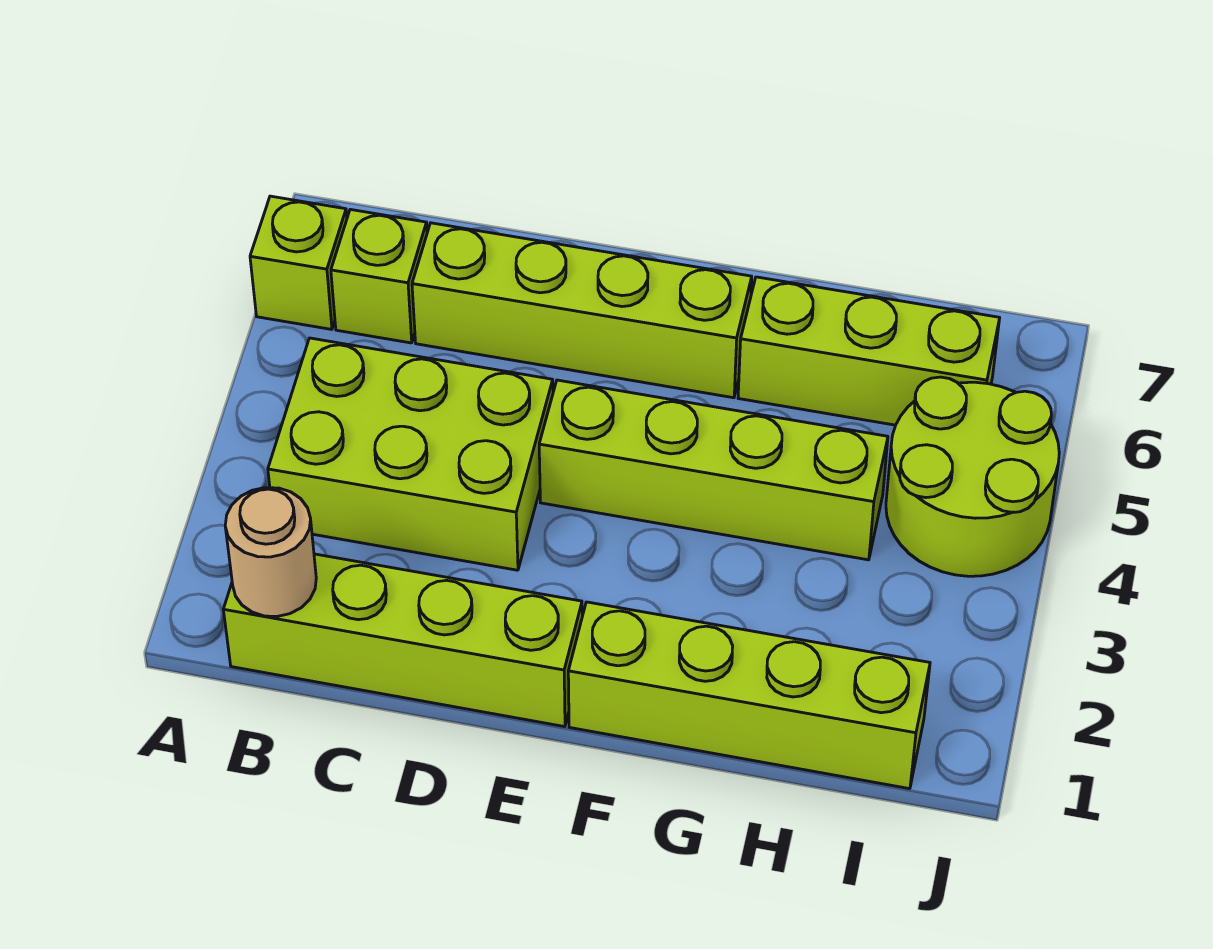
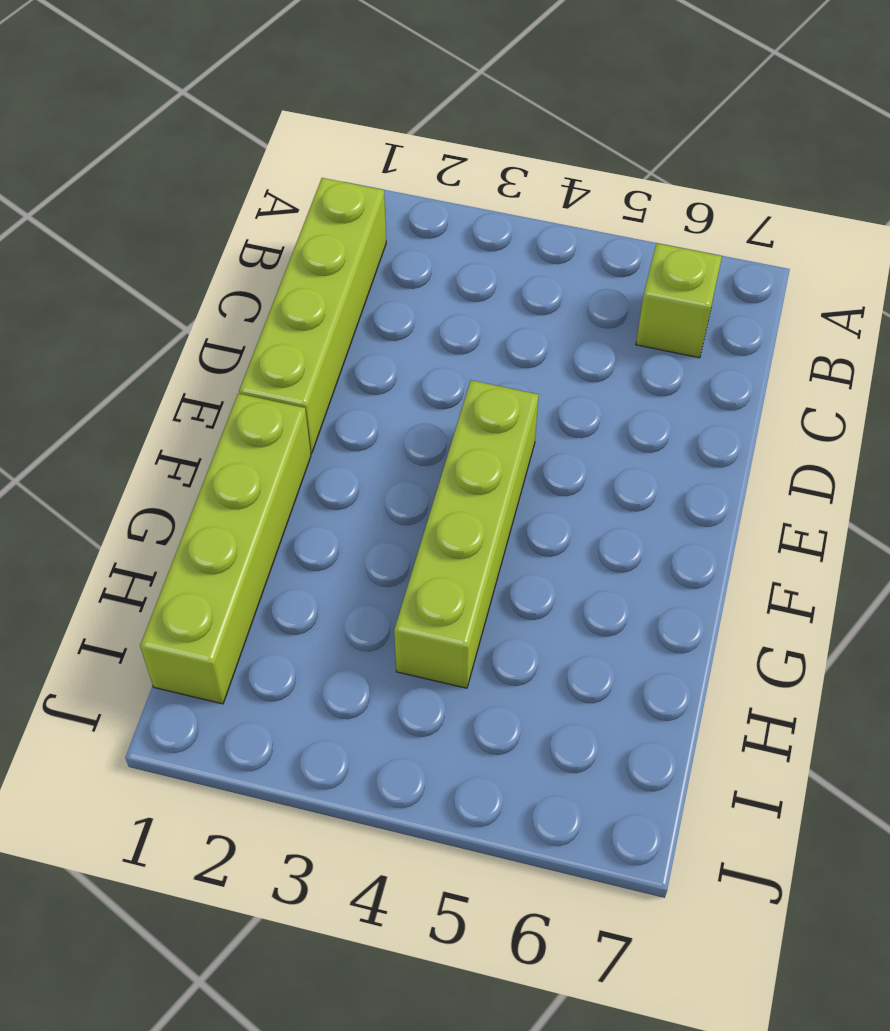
none -> lime brick A6 level 1
none -> lime brick B3:D4 level 1

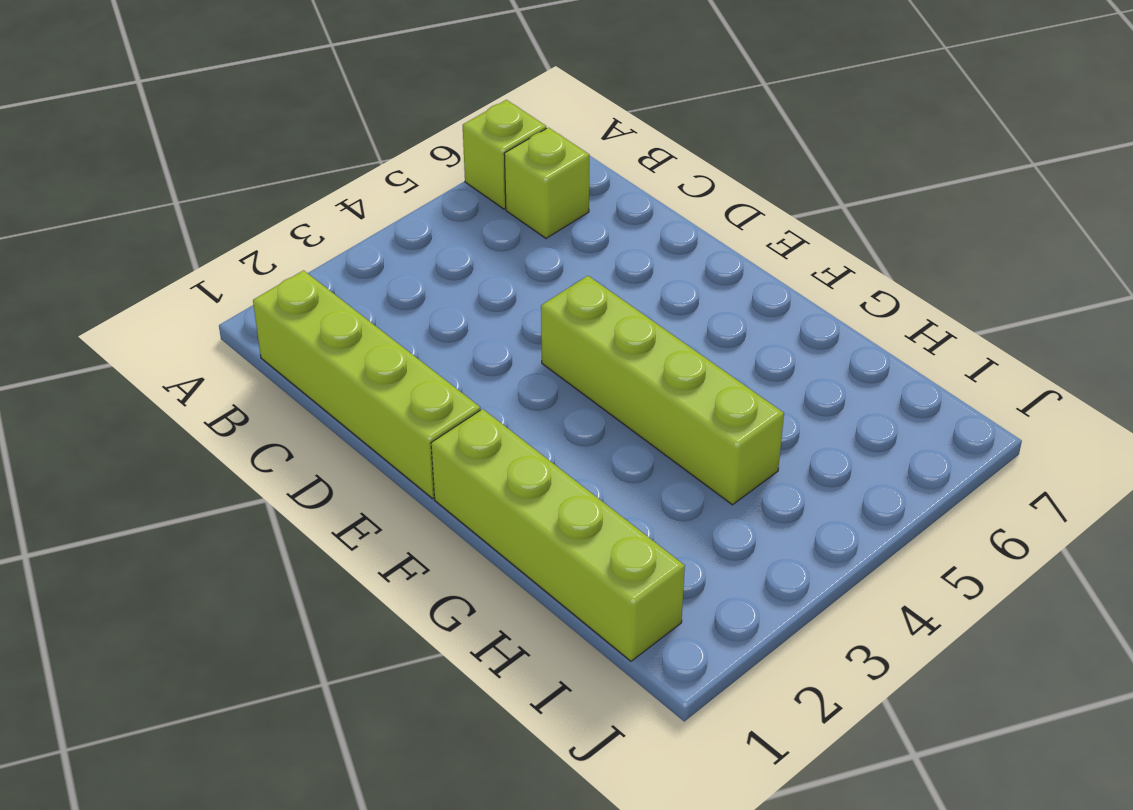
none -> lime brick B3:D4 level 1
none -> lime brick C6:F6 level 1

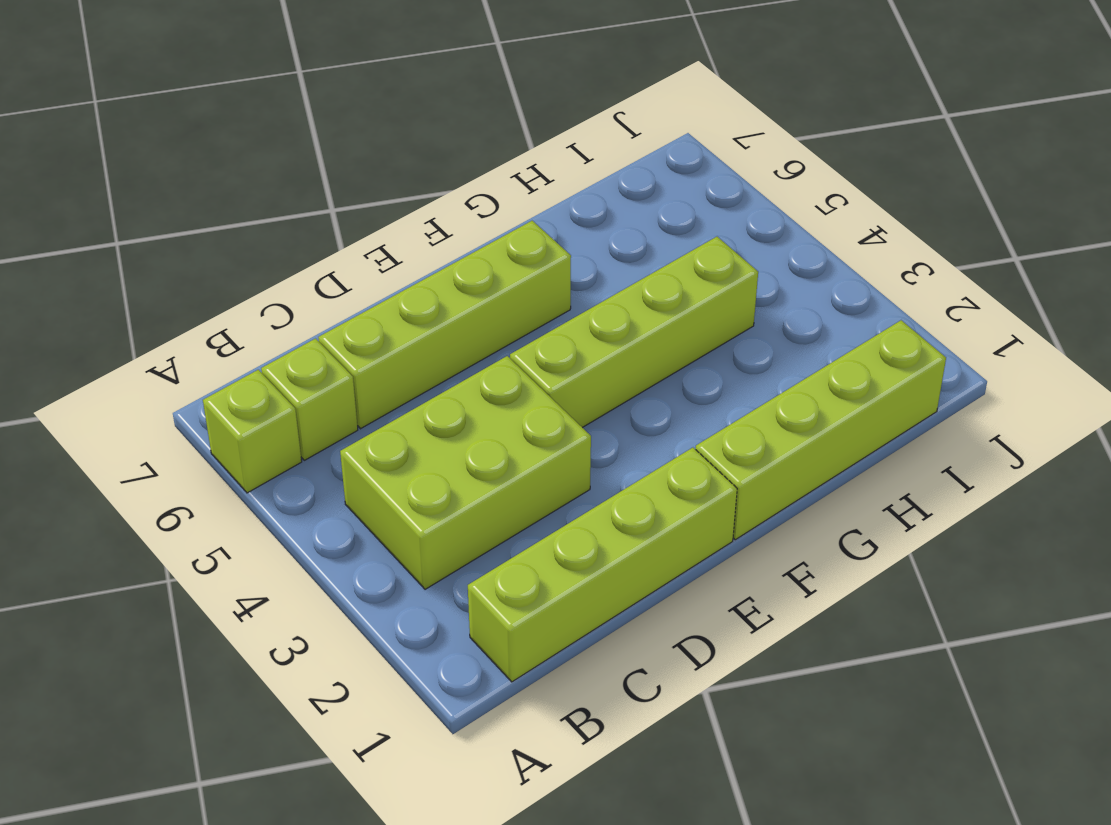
none -> lime brick G6:I6 level 1
none -> lime round brick I4:J5 level 1

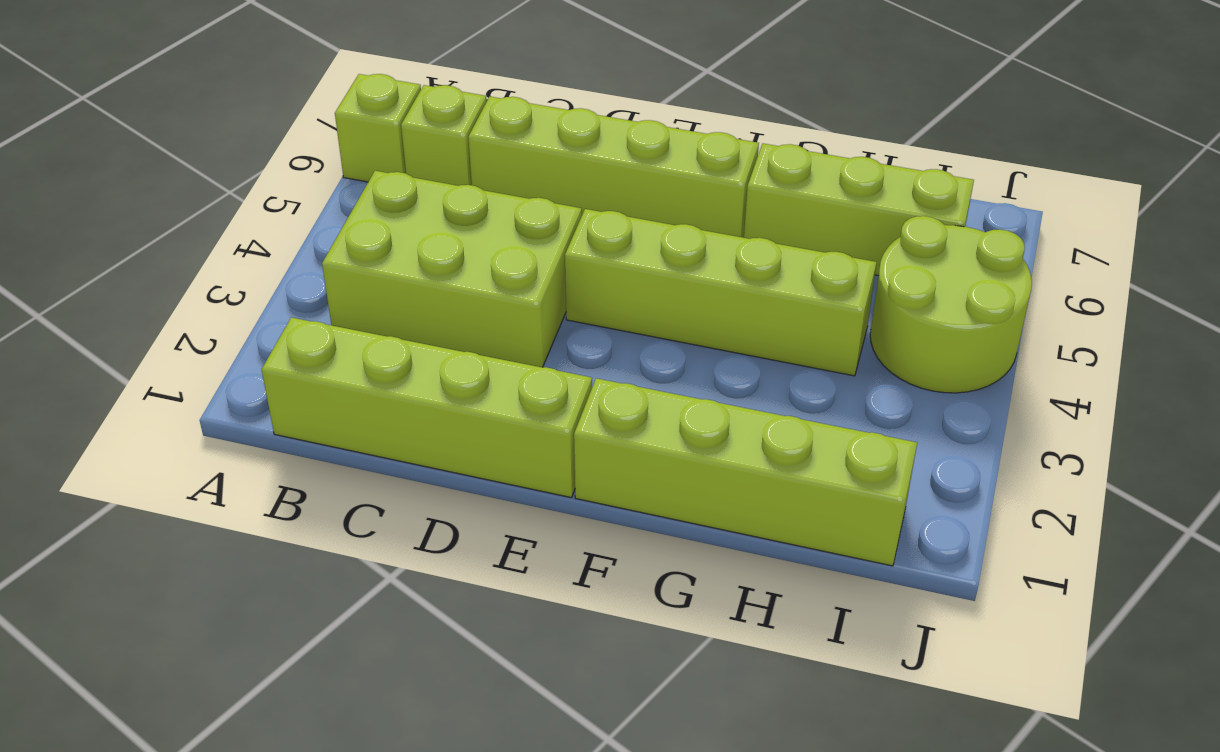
none -> tan round brick B1 level 2

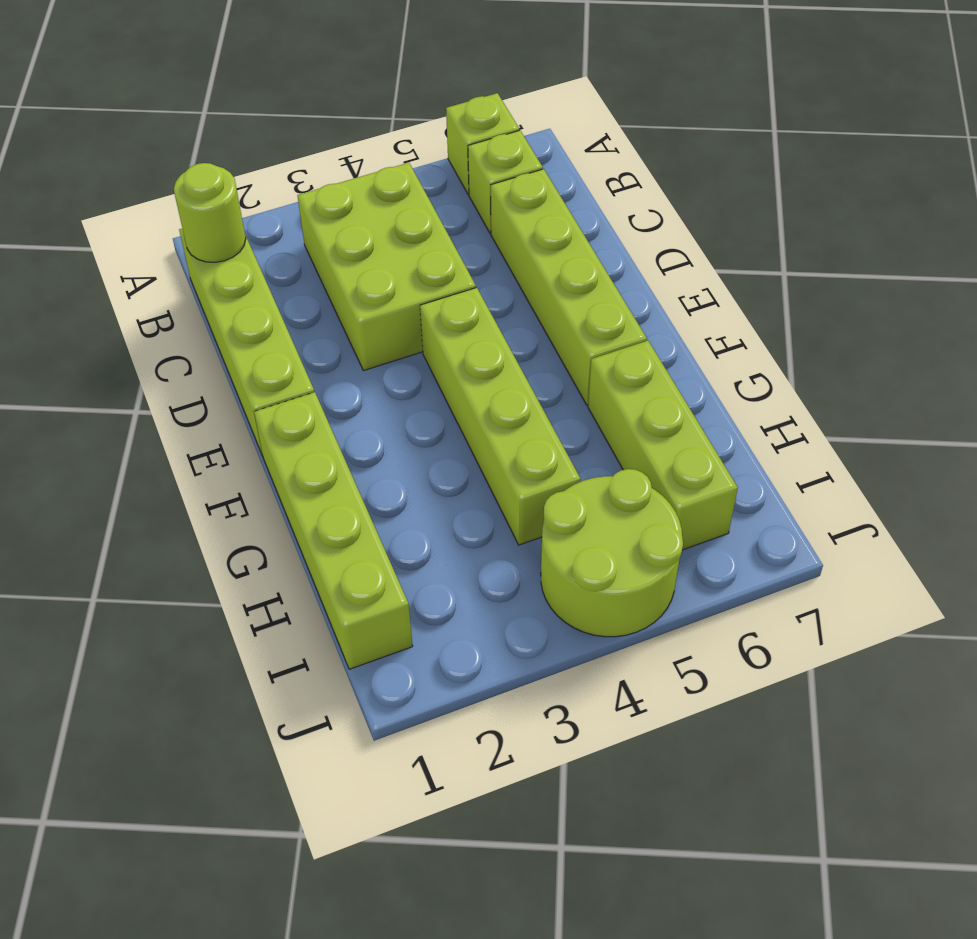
lime round brick B1 level 2 -> tan round brick B1 level 2

